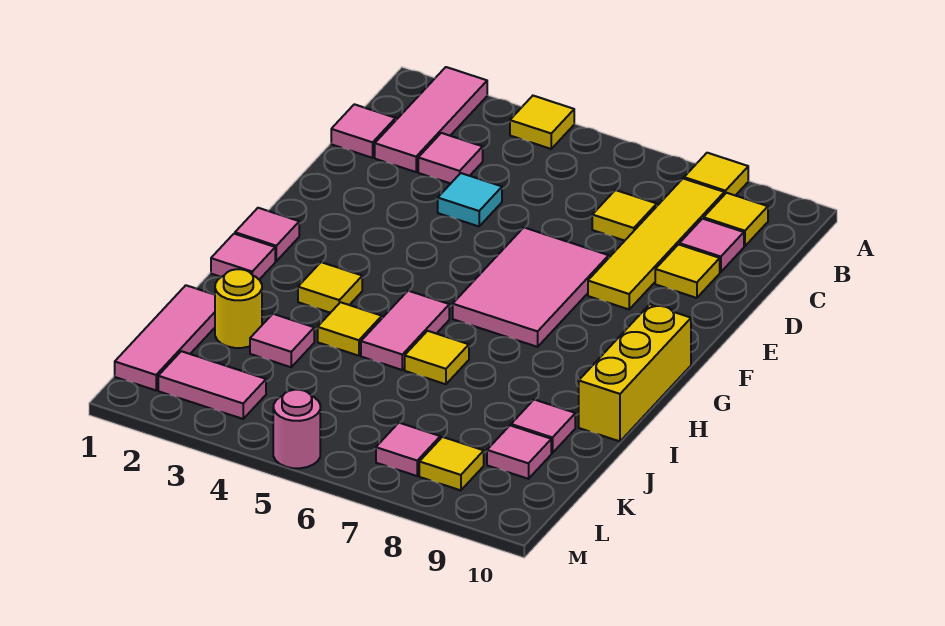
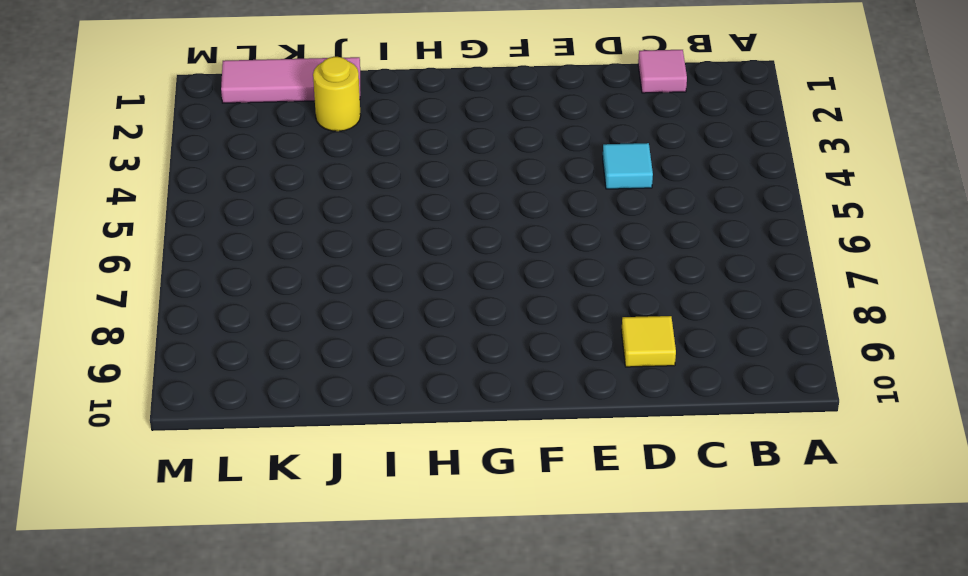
none -> pink tile A2:C2 level 1
none -> yellow tile A4 level 1
none -> yellow tile A8 level 1

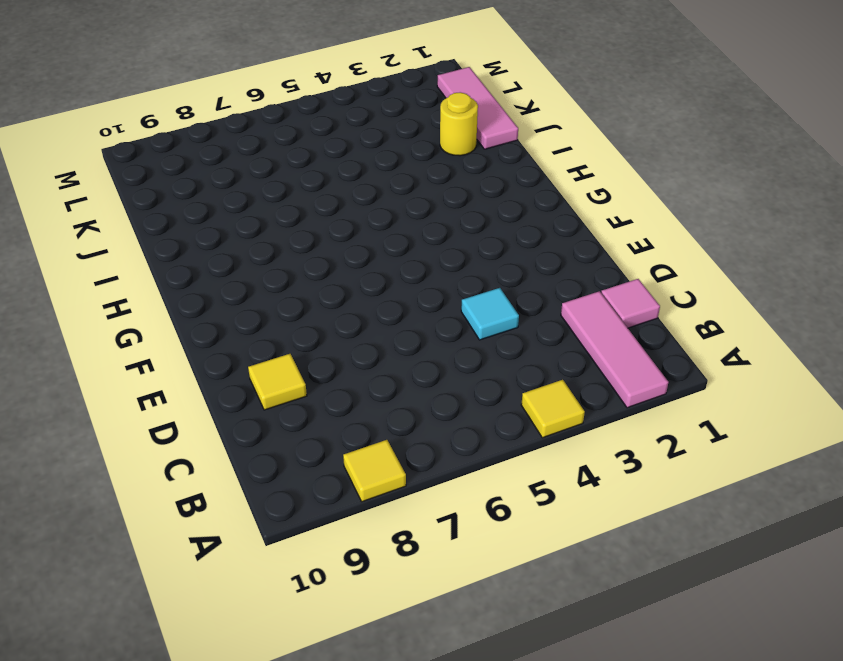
none -> yellow tile B8:E8 level 1
none -> yellow tile B9 level 1
none -> pink tile C3 level 1

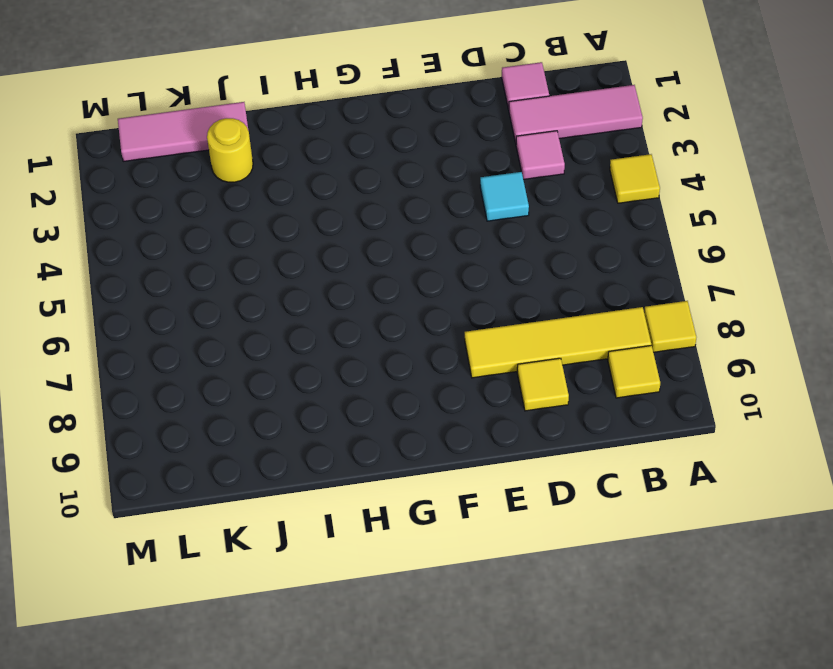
none -> yellow tile C7 level 1
none -> pink tile C9 level 1
none -> pink tile E6:G7 level 1

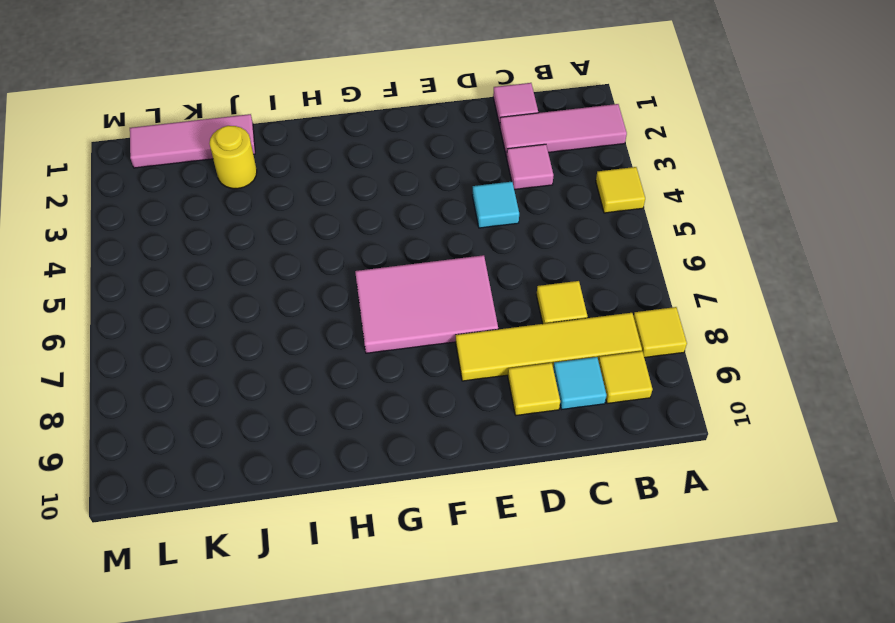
cyan tile C9 level 1 -> pink tile C9 level 1
none -> pink tile G1 level 1
none -> yellow brick G10:I10 level 1
none -> pink tile H1 level 1

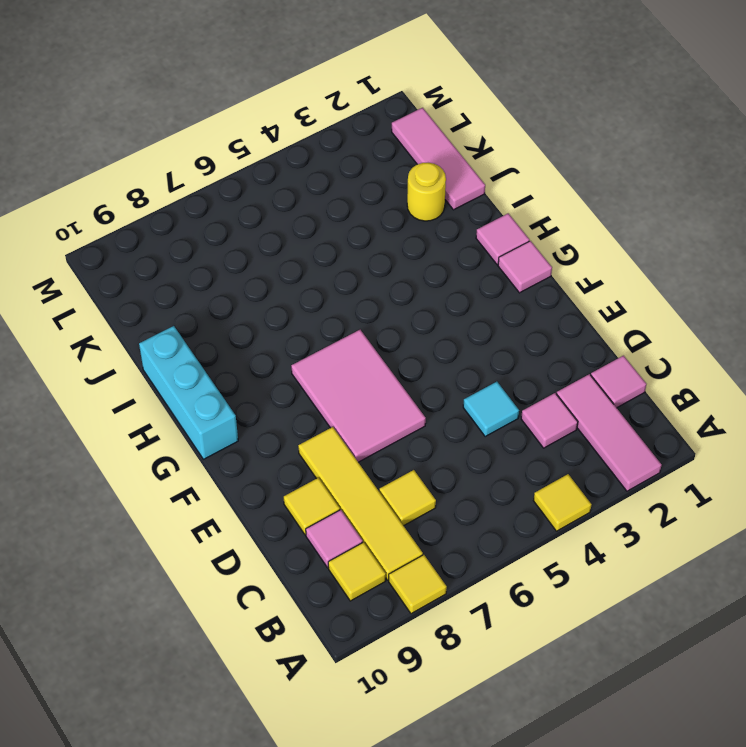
cyan brick G10:I10 level 1 -> yellow brick G10:I10 level 1
none -> yellow tile H3 level 1
none -> pink tile H5:I5 level 1
none -> yellow tile I4 level 1

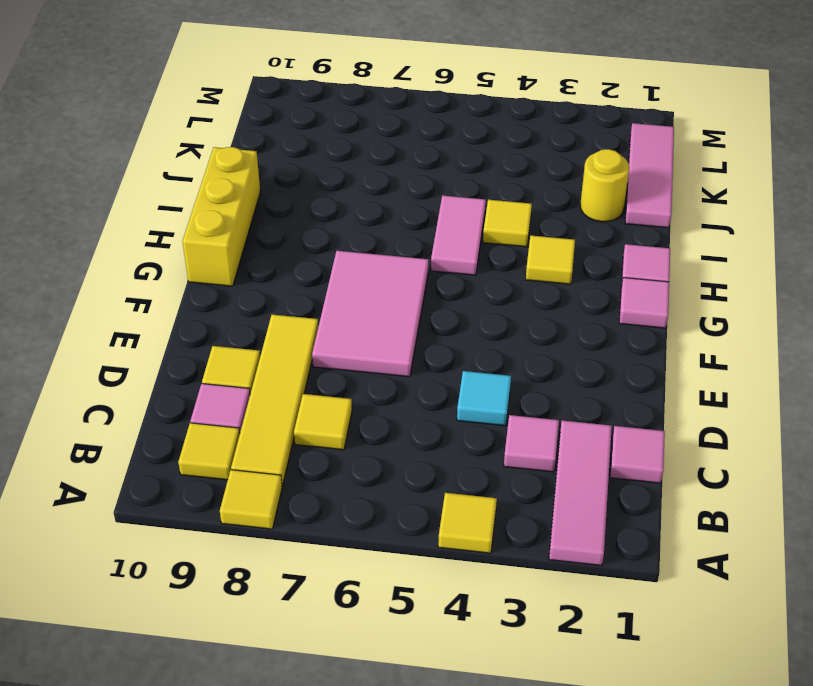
none -> yellow tile I6 level 1
none -> pink tile J3 level 1
none -> pink tile J9 level 1

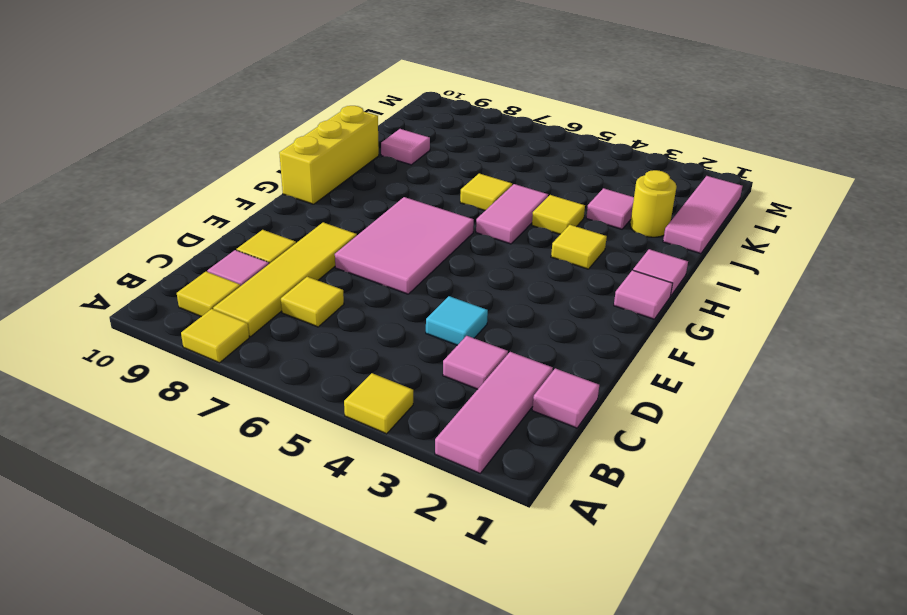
none -> pink tile K9 level 1
none -> pink tile L2:L3 level 1
none -> pink tile L7 level 1

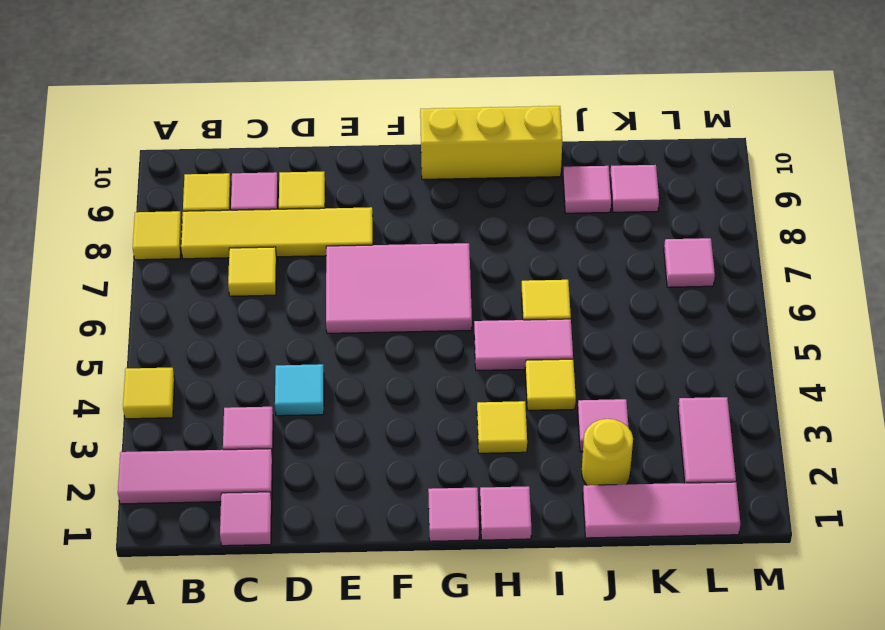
none -> yellow tile L8 level 1
none -> pink round brick M5 level 1

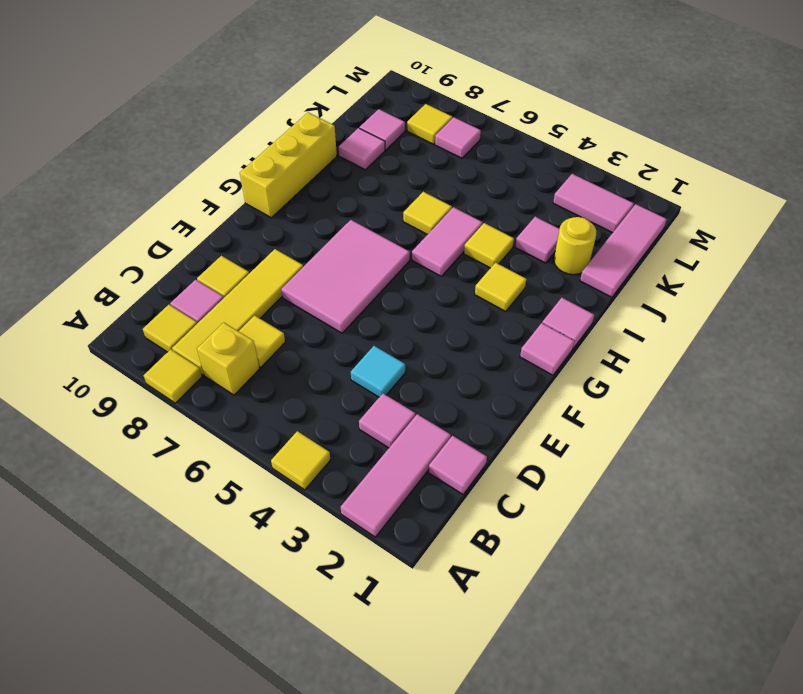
yellow brick B7 level 1 -> none
none -> pink round brick M5 level 1

